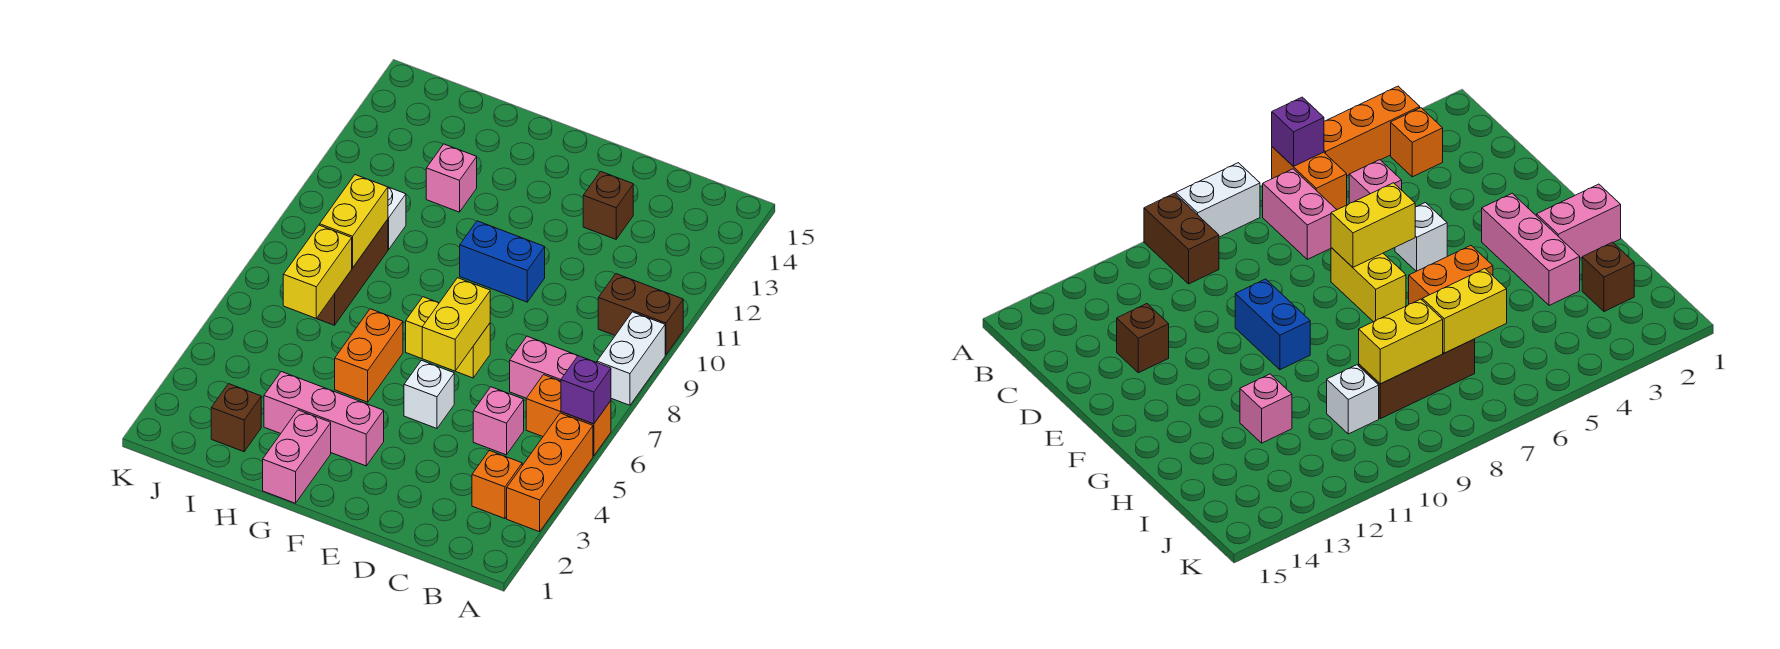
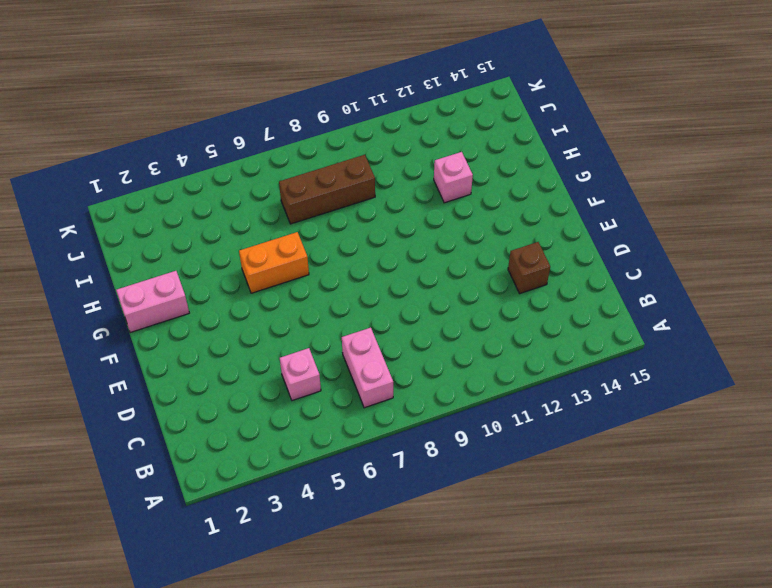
none -> orange brick A3:A5 level 1
none -> orange brick A6:B6 level 1
none -> white brick A8:A9 level 1

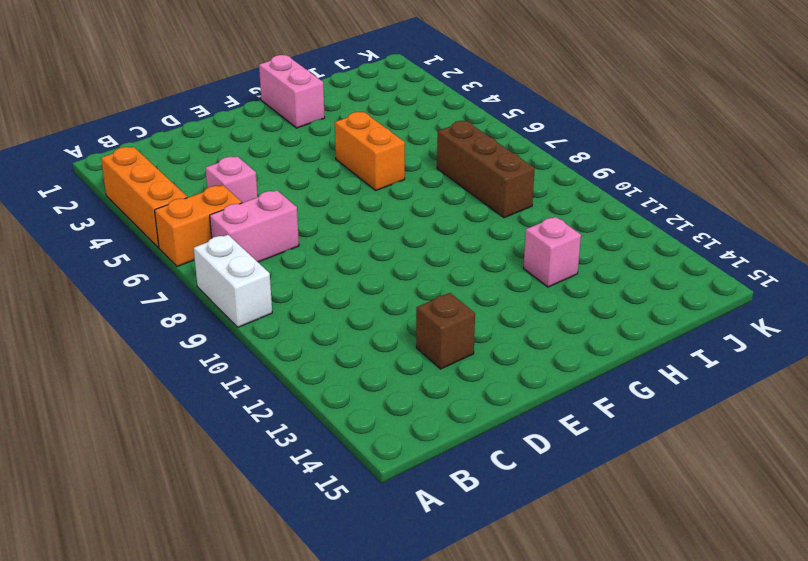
none -> brown brick A10:B10 level 1
none -> orange brick B3 level 1
none -> white brick E5 level 1

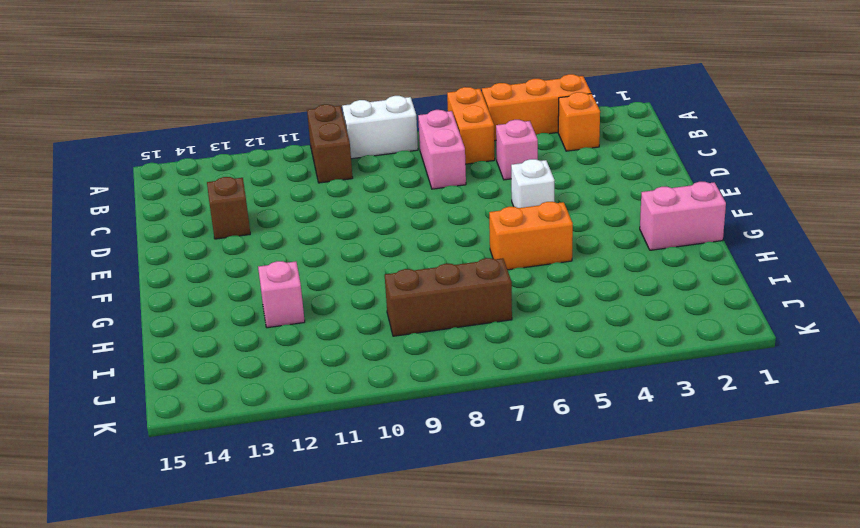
none -> yellow brick E7:F7 level 1
none -> blue brick E10:F10 level 1
none -> pink brick F3:H3 level 1

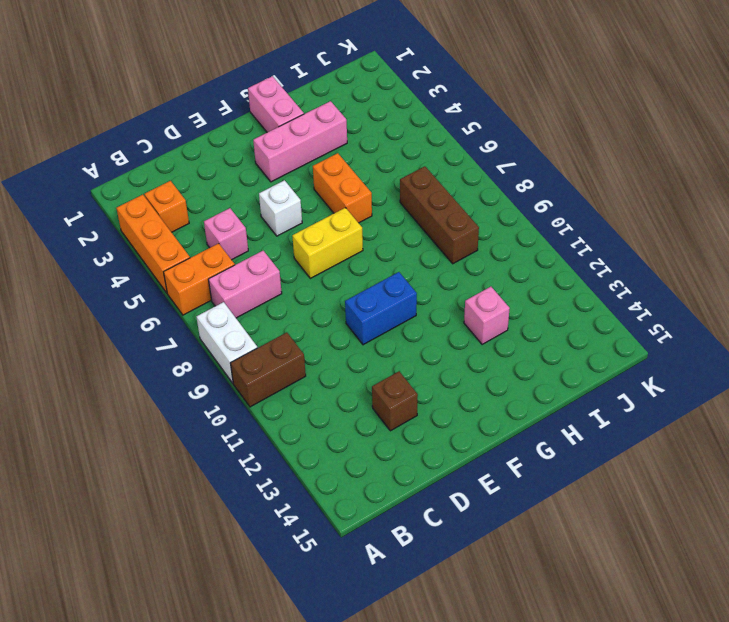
none -> brown brick I2 level 1
none -> white brick I10 level 1
none -> purple brick A6 level 2

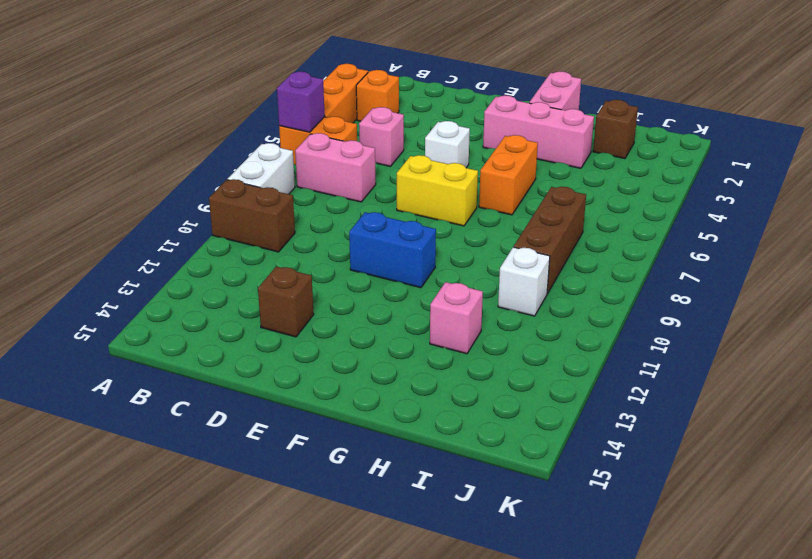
none -> yellow brick E6:E7 level 2
none -> yellow brick I6:I7 level 2
none -> yellow brick I8:I9 level 2

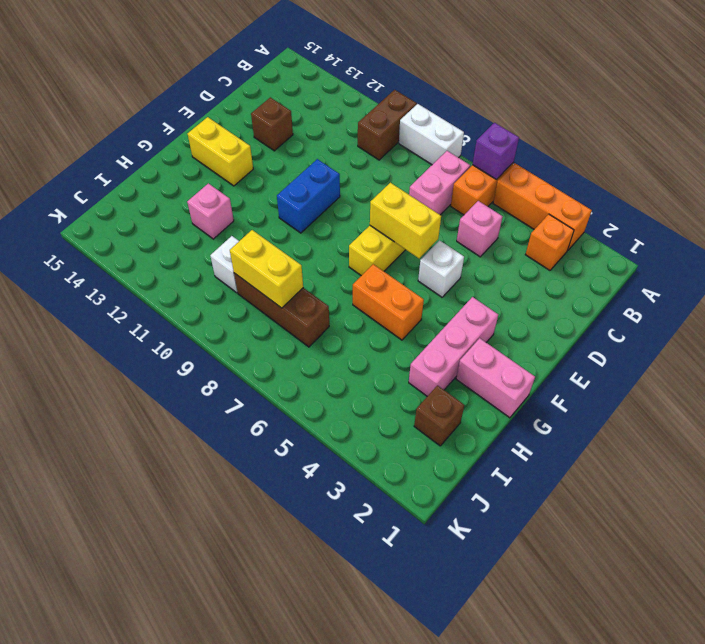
yellow brick F13:F14 level 1 -> yellow brick I6:I7 level 2

